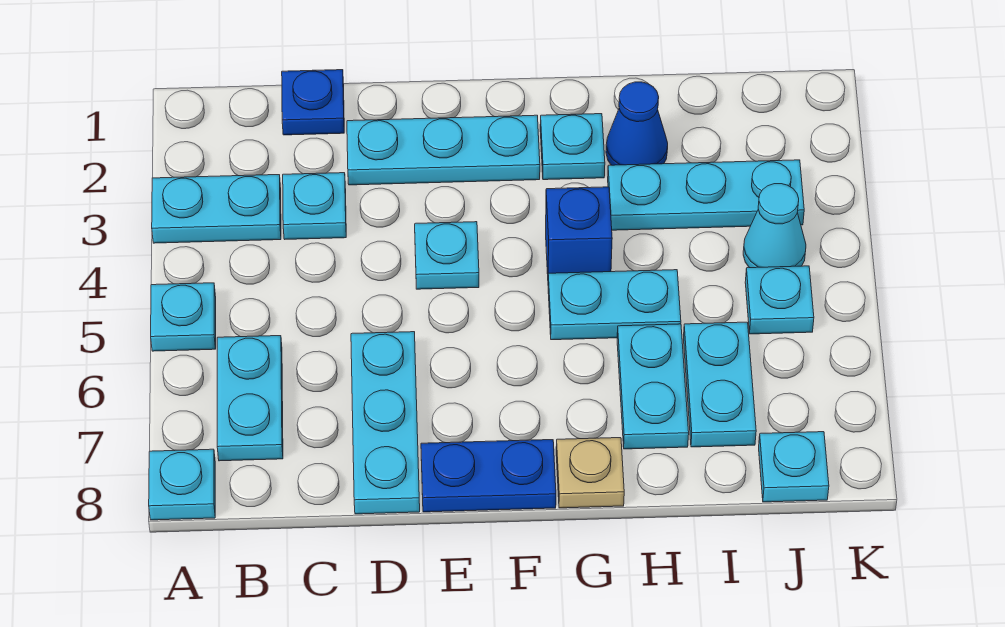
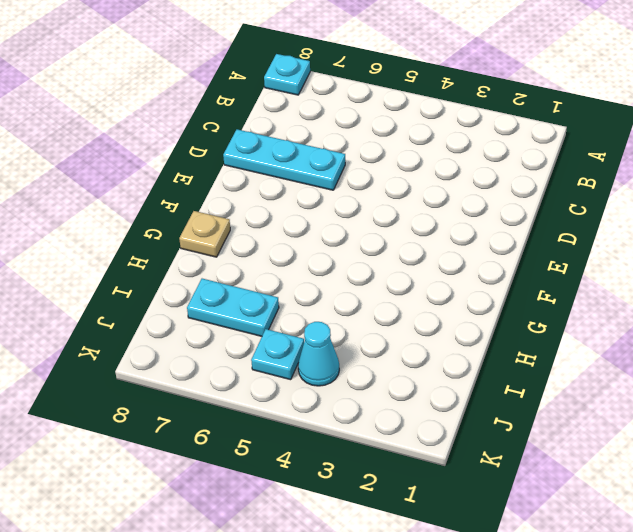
none -> cyan plate A3:B3 level 1
none -> cyan plate A5 level 1
none -> cyan plate B6:B7 level 1

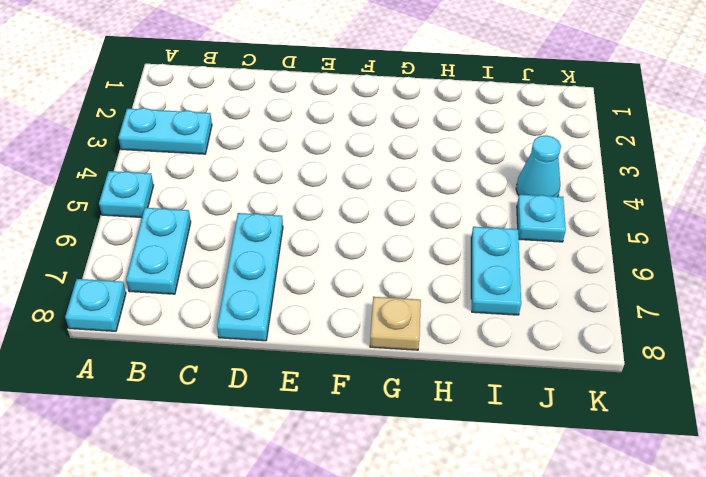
none -> blue plate C1 level 1
none -> cyan plate C3 level 1
none -> cyan plate D2:F2 level 1

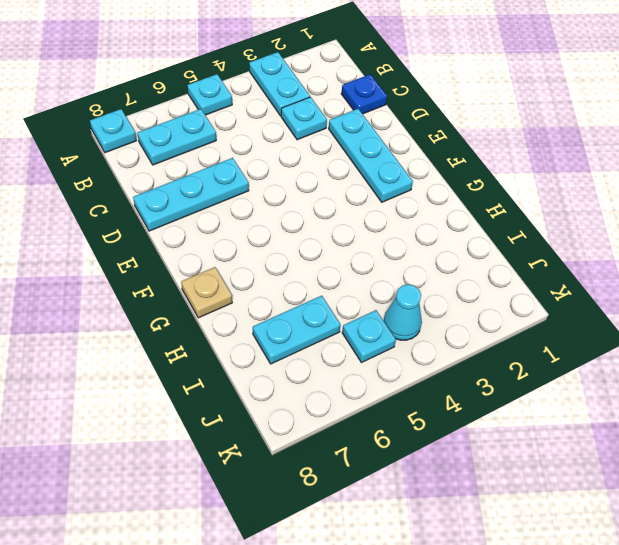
none -> cyan plate E4 level 1
none -> blue plate E8:F8 level 1
none -> cyan plate G2 level 1

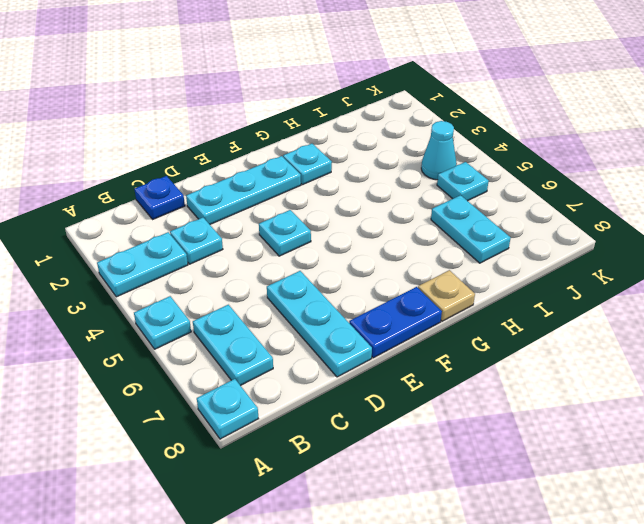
none -> blue brick G4 level 1
none -> cyan plate G5:H5 level 1
none -> blue cone H2 level 1

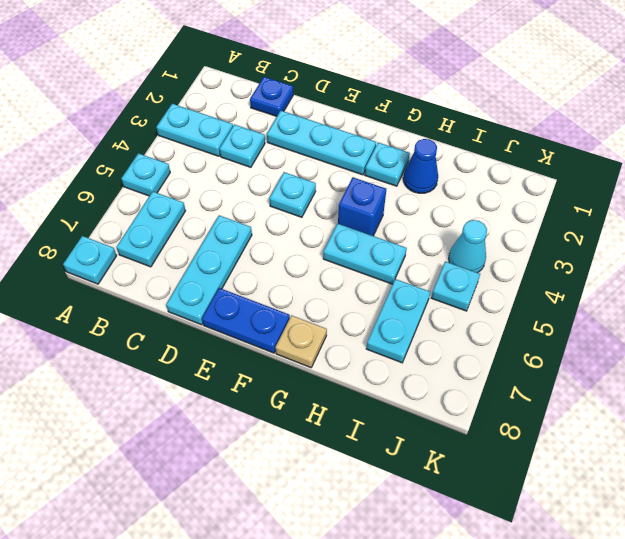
none -> cyan plate H3:J3 level 1
none -> cyan plate H6:H7 level 1
none -> cyan plate J8 level 1

